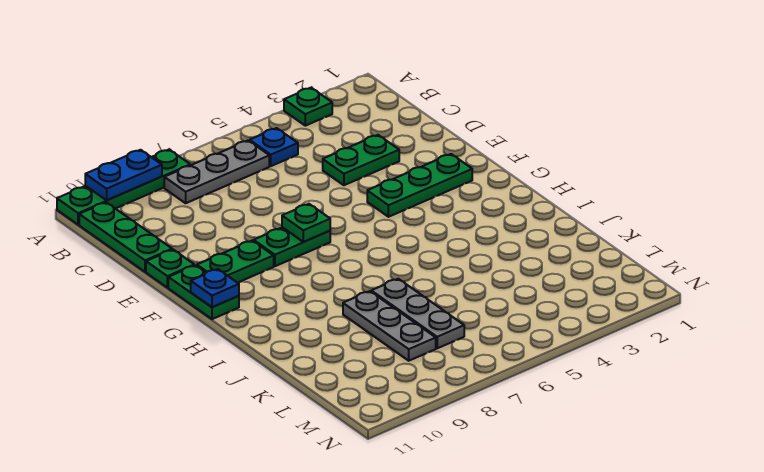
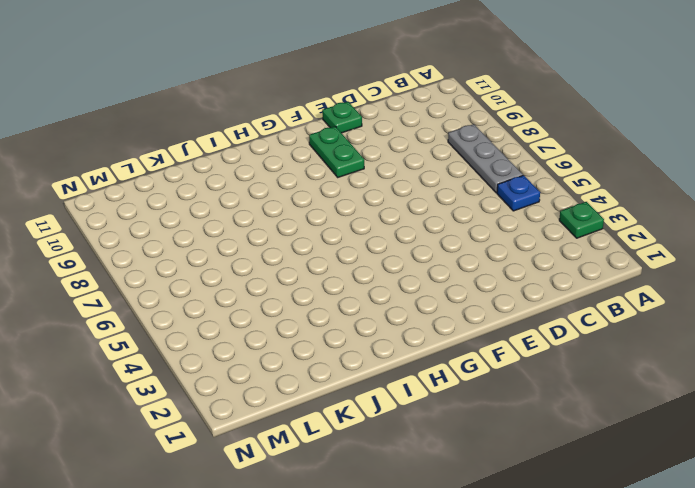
none -> green plate A8:A11 level 1
none -> green plate B11:D11 level 1
none -> green plate D3:D4 level 1

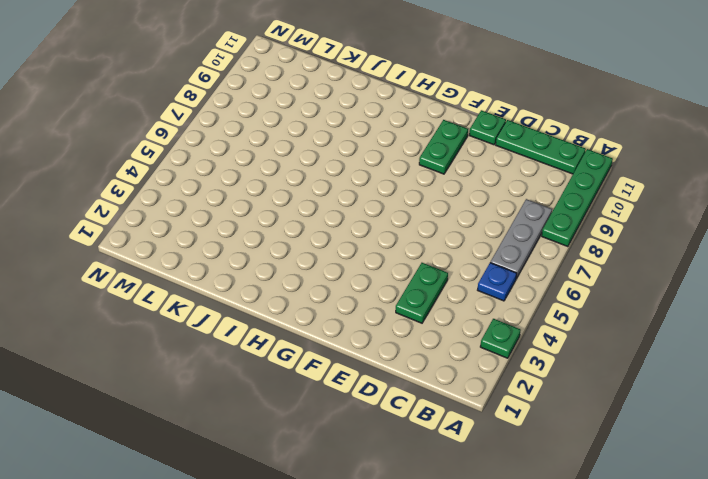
none -> green plate F2:F4 level 1
none -> green plate F7:F8 level 1
none -> green plate F11:G11 level 1

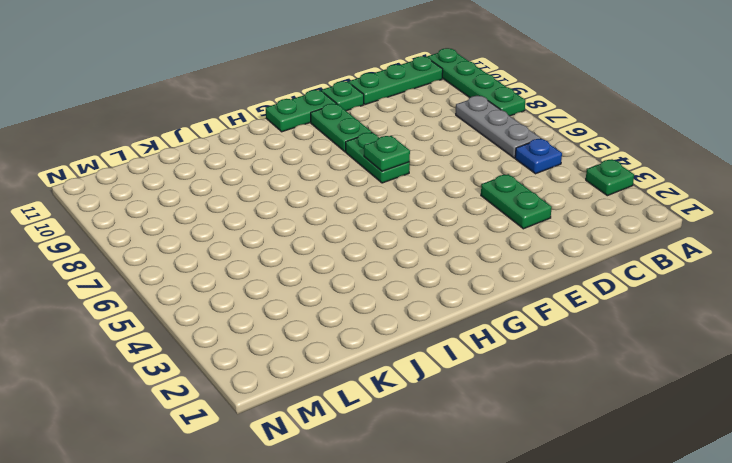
none -> green plate F2:F4 level 1
none -> grey plate J7:L7 level 1
none -> grey plate J8:L8 level 1

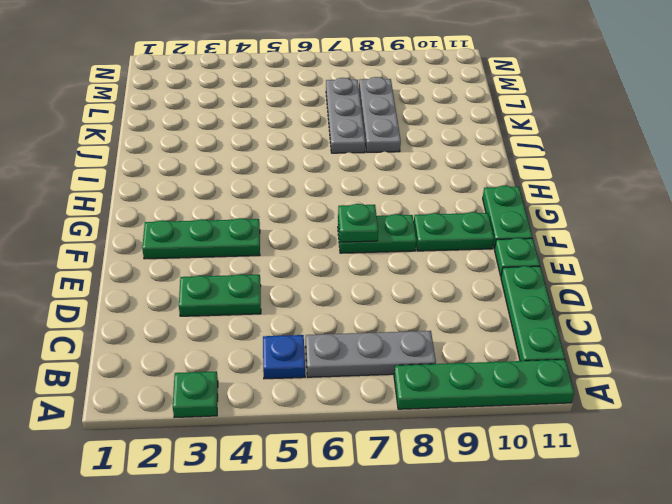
none -> blue plate A9:A10 level 2
none -> blue plate G11 level 2

